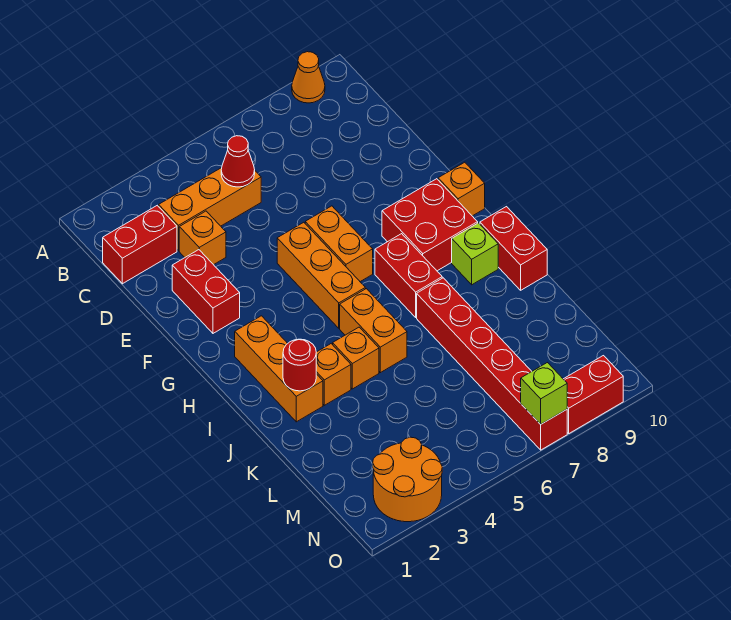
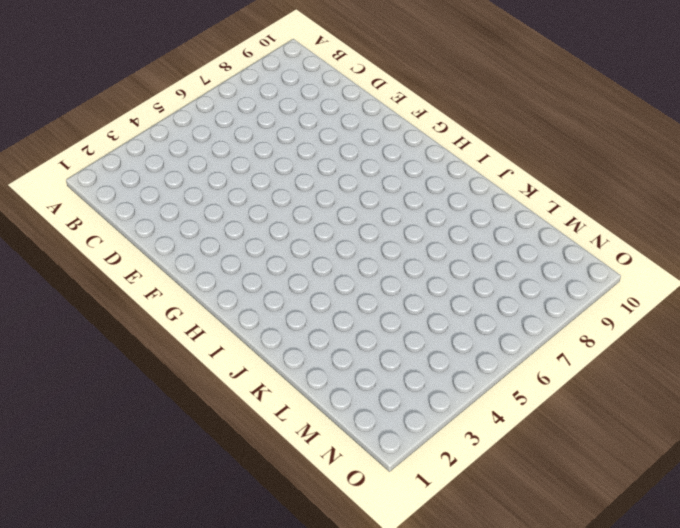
none -> orange cone A9 level 1
none -> red brick C1:C2 level 1
none -> orange brick C3:C5 level 1

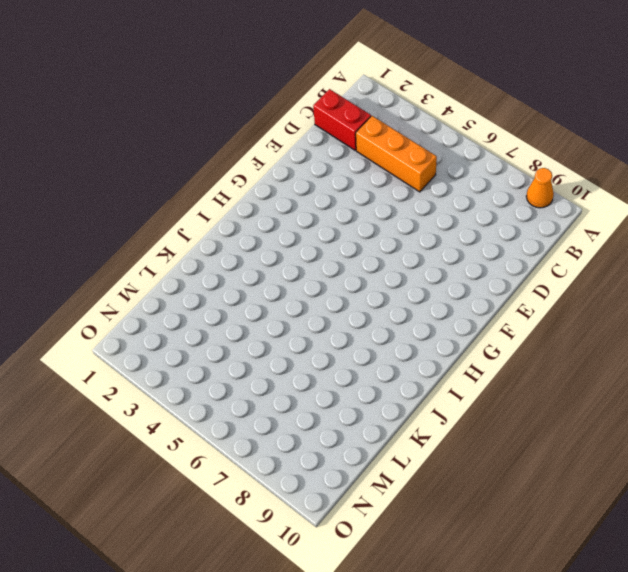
none -> orange brick D3 level 1
none -> red brick E2:F2 level 1
none -> orange brick F5:H5 level 1

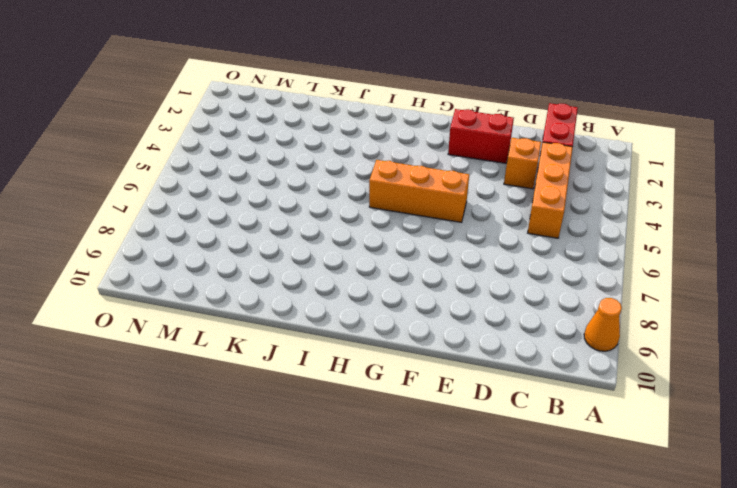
none -> orange brick F6:G6 level 1
none -> red brick G8:H9 level 1
none -> orange brick G10 level 1

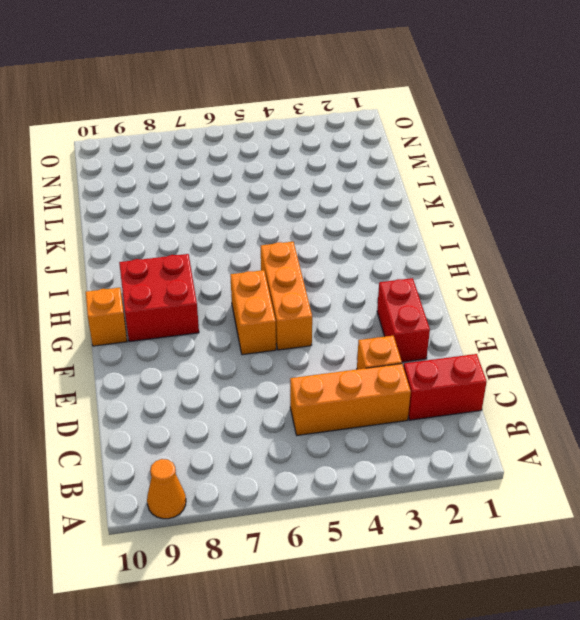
none -> orange brick H2:J2 level 1
none -> red brick H7:I7 level 1
none -> orange brick I5:J5 level 1

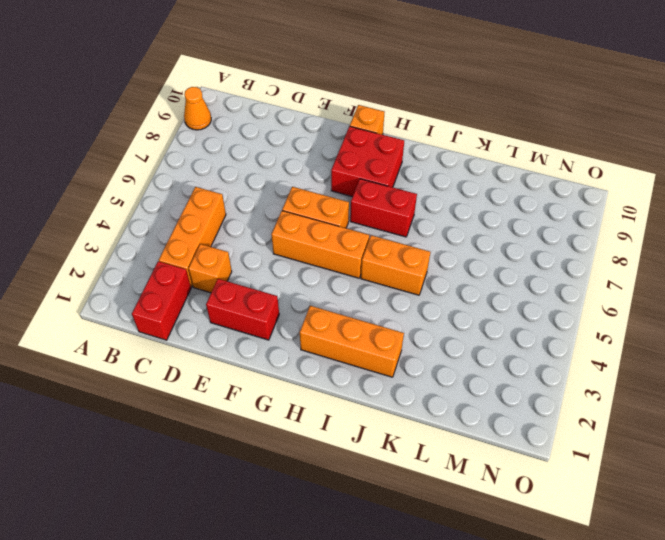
none -> lime brick I9 level 1
none -> red brick I10:J10 level 1
none -> orange brick J3 level 1

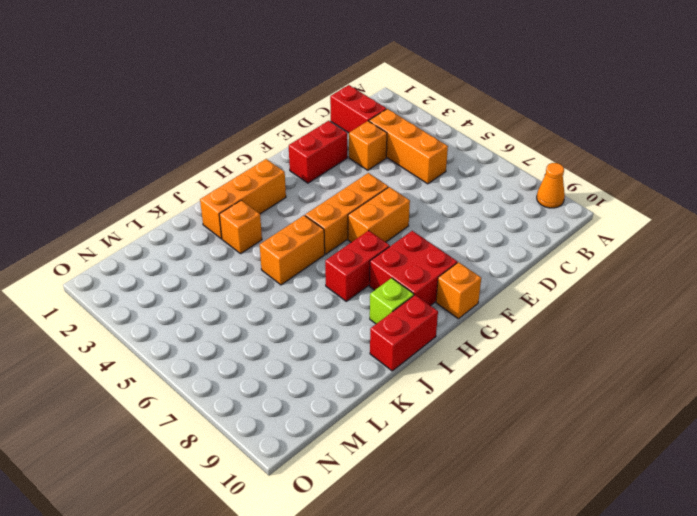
none -> orange brick J4 level 1
none -> red brick J7:O7 level 1
none -> orange round brick N2:O3 level 1

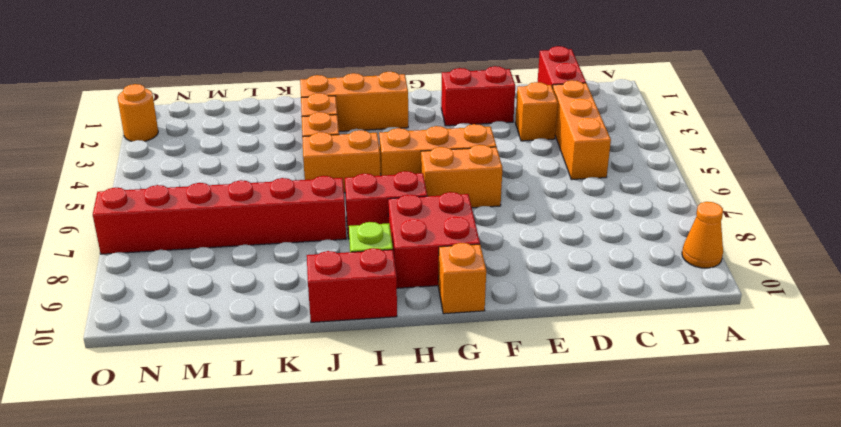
orange round brick O2 level 1 -> orange round brick N2:O3 level 1
none -> red brick O8:O9 level 1
none -> red cone C5 level 2
none -> red round brick J2 level 2

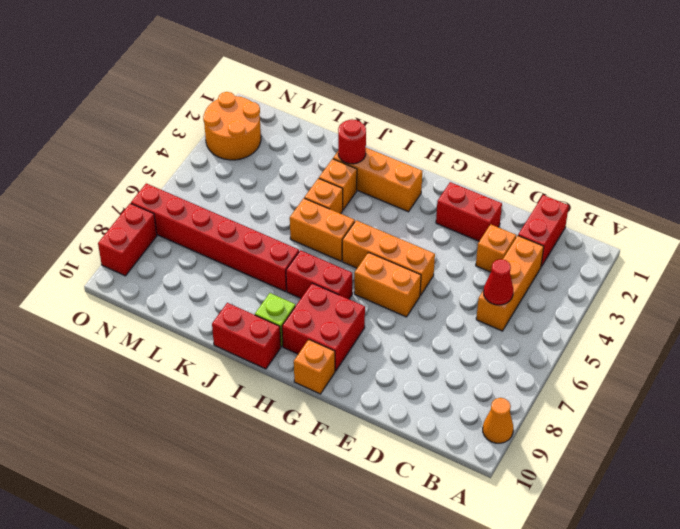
none -> lime brick O7 level 2

